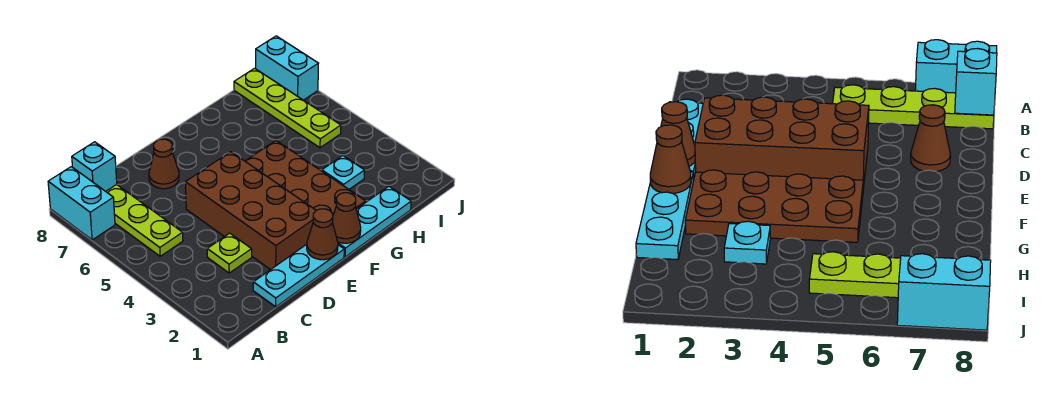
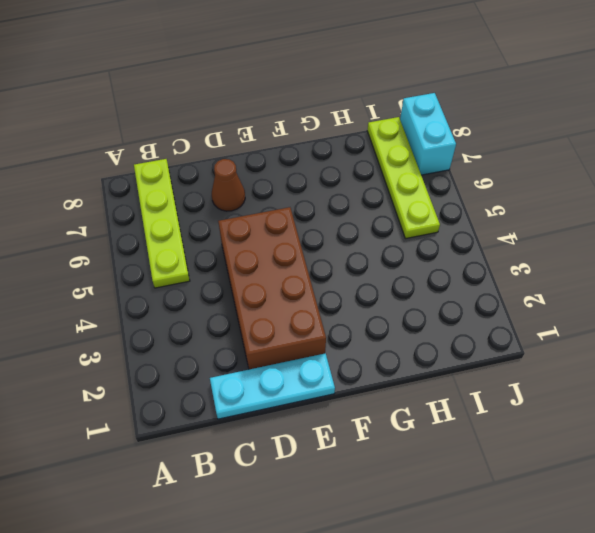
none -> cyan brick A7:A8 level 1
none -> lime plate C3 level 1
none -> cyan plate F1:H1 level 1

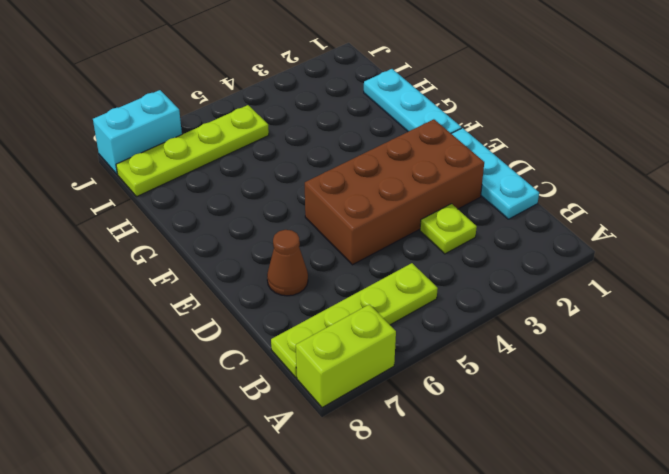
lime brick A7:A8 level 1 -> cyan brick A7:A8 level 1
none -> brown plate F2:G5 level 1
none -> cyan plate H3 level 1
none -> cyan brick B8 level 2

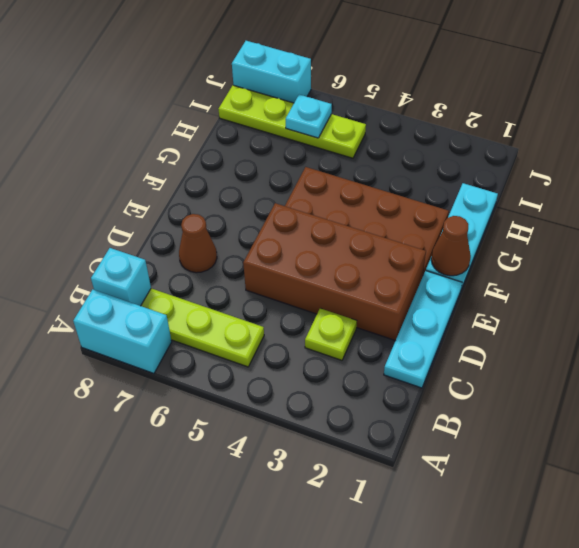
cyan plate I6 level 2 -> cyan plate H3 level 1
none -> brown cone E1 level 2

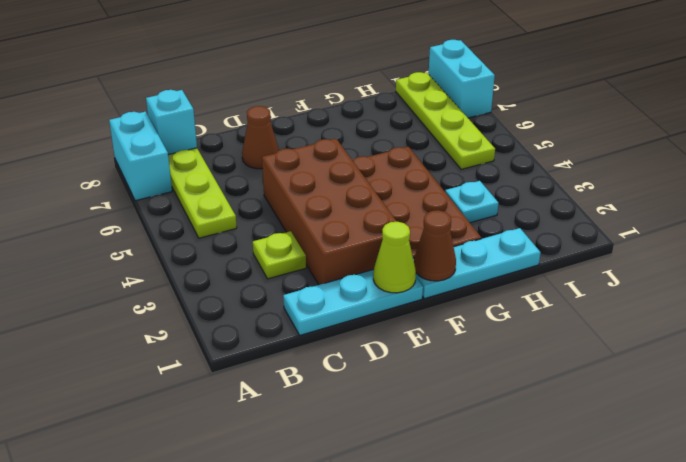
lime cone E1 level 2 -> brown cone E1 level 2

